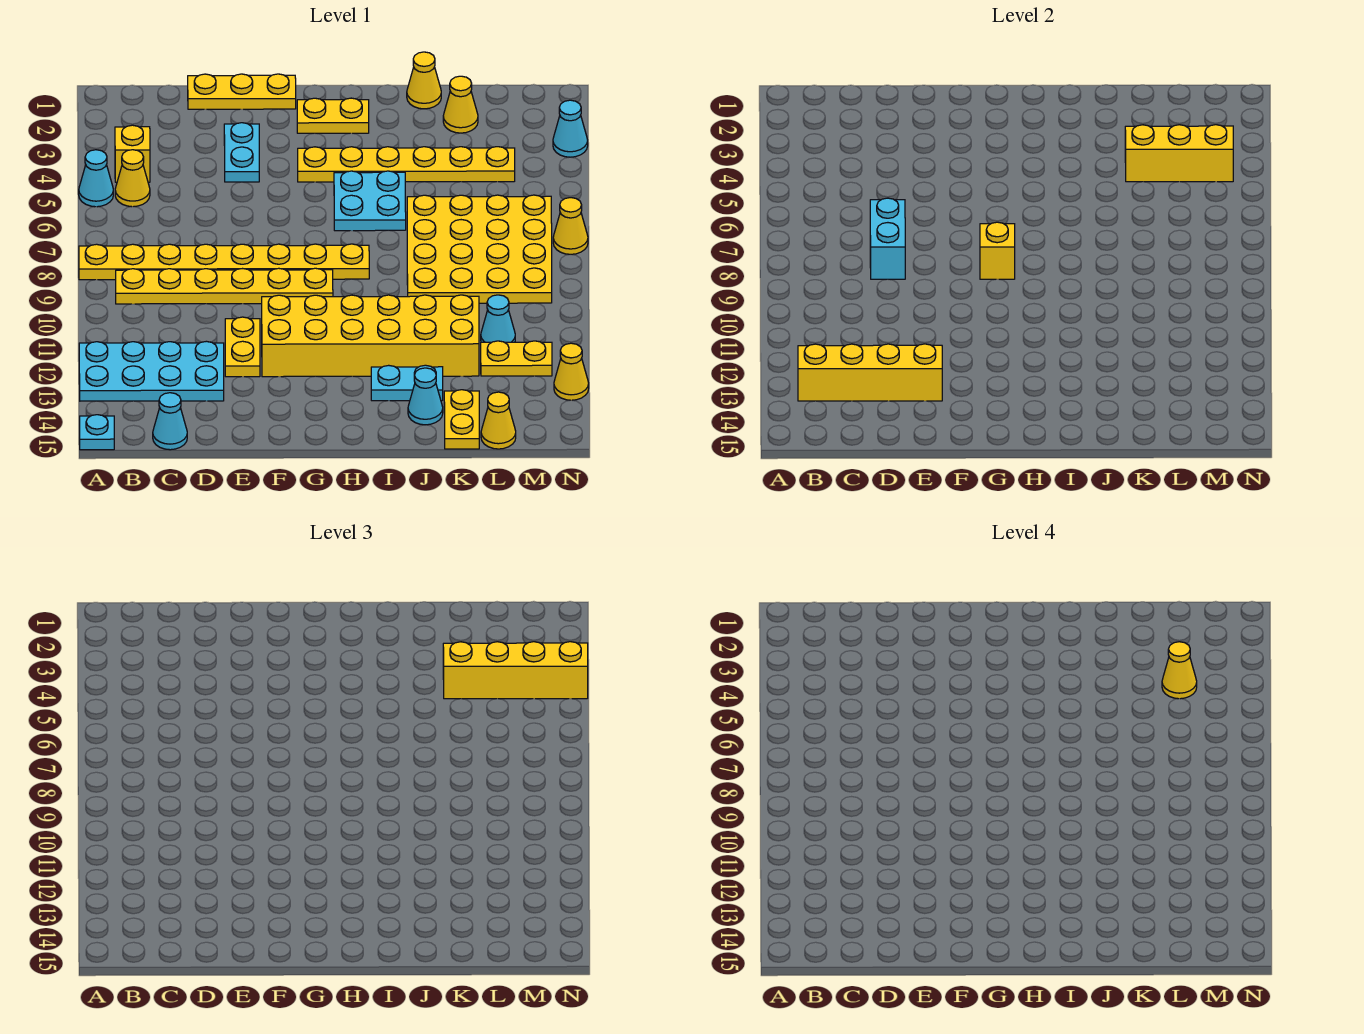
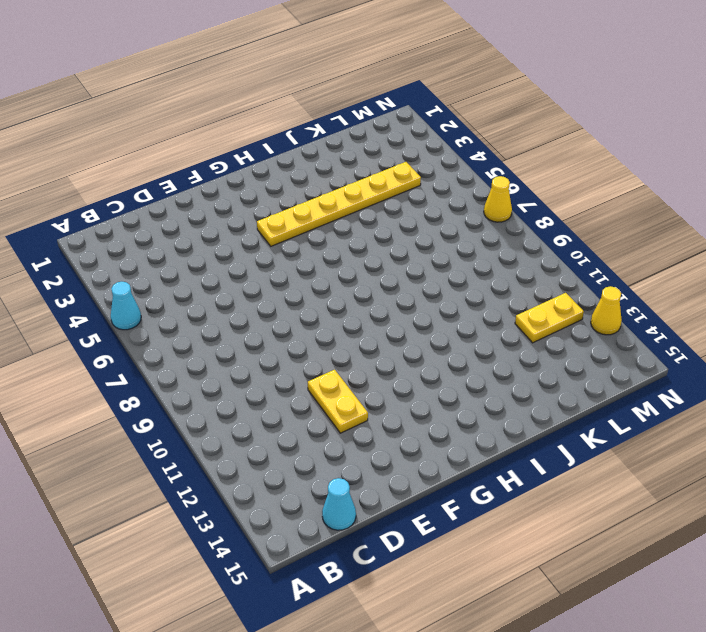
none -> yellow plate A8:H8 level 1
none -> cyan plate A12:D13 level 1
none -> cyan plate A15 level 1
none -> yellow brick B4 level 1

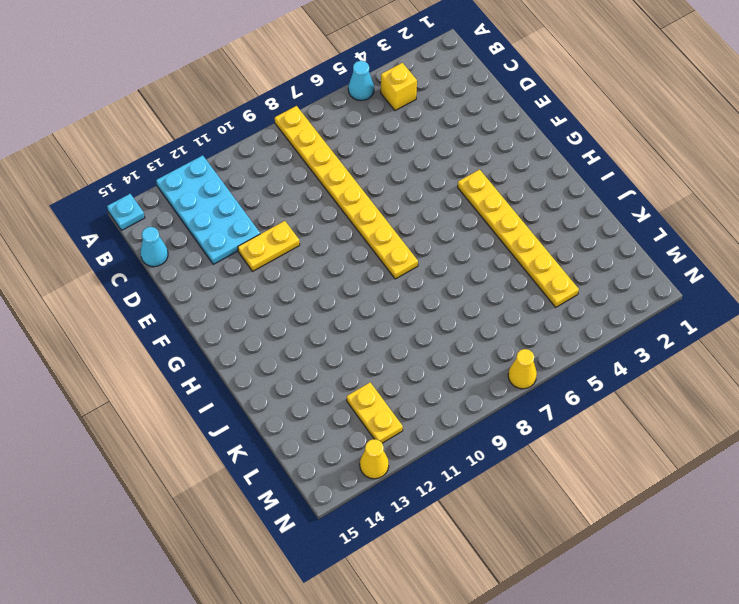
none -> yellow cone B5 level 1
none -> yellow plate B9:G9 level 1
none -> yellow plate D1:F1 level 1
none -> cyan plate E3:E4 level 1

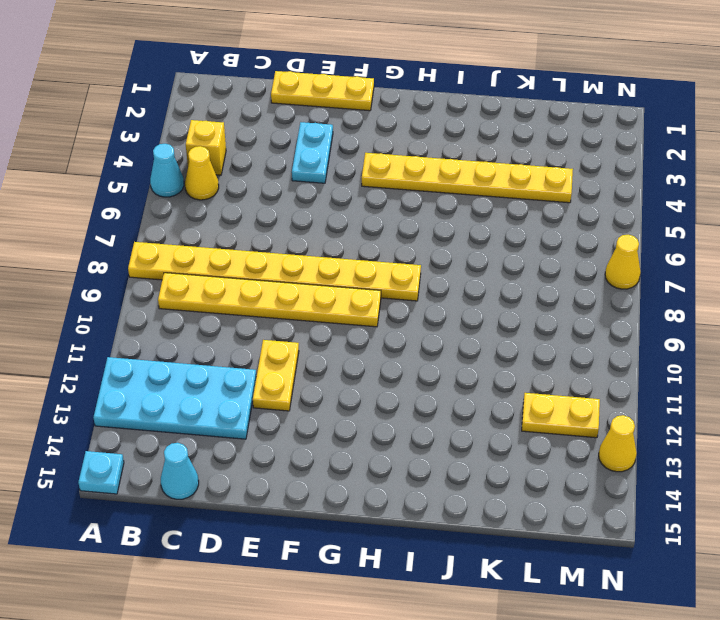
none -> yellow brick F11:K12 level 1
none -> yellow plate G2:H2 level 1
none -> cyan plate H5:I6 level 1
none -> cyan plate I13:J13 level 1

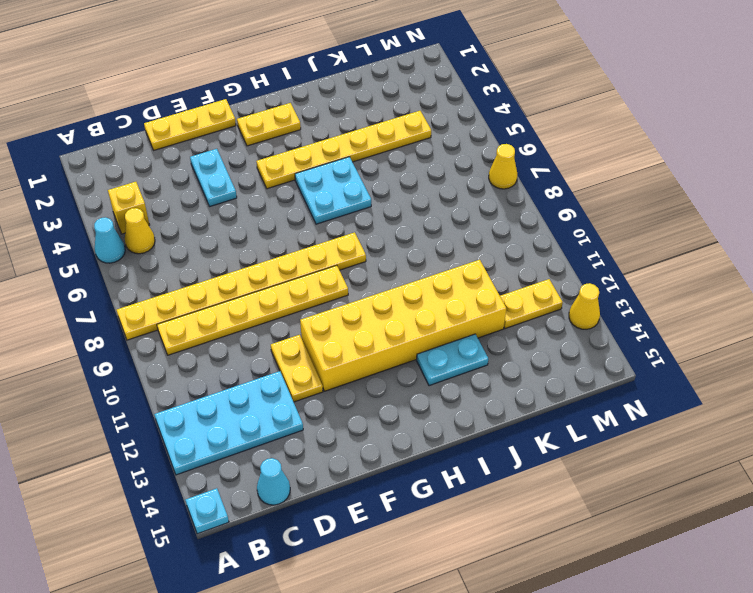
none -> yellow cone J1 level 1
none -> yellow plate J6:M9 level 1
none -> cyan cone J14 level 1
none -> yellow cone K2 level 1

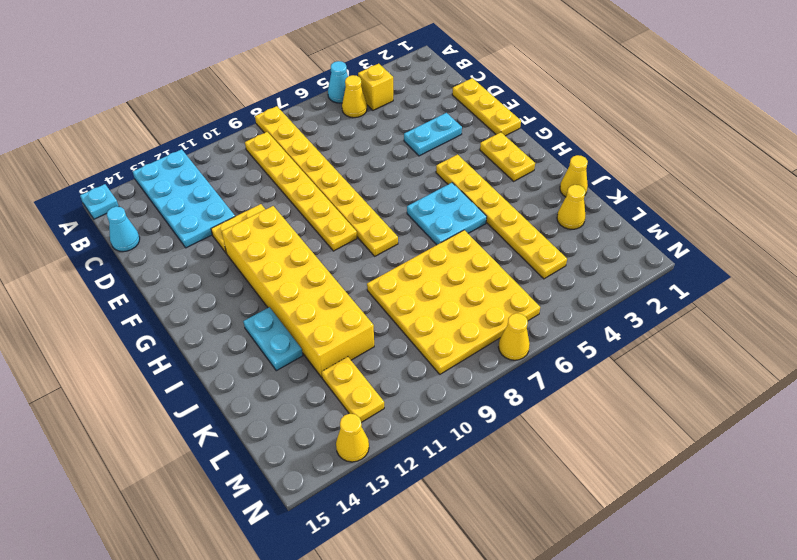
none -> cyan cone J14 level 1
none -> yellow plate K14:K15 level 1
none -> cyan cone L11 level 1
none -> yellow cone L15 level 1

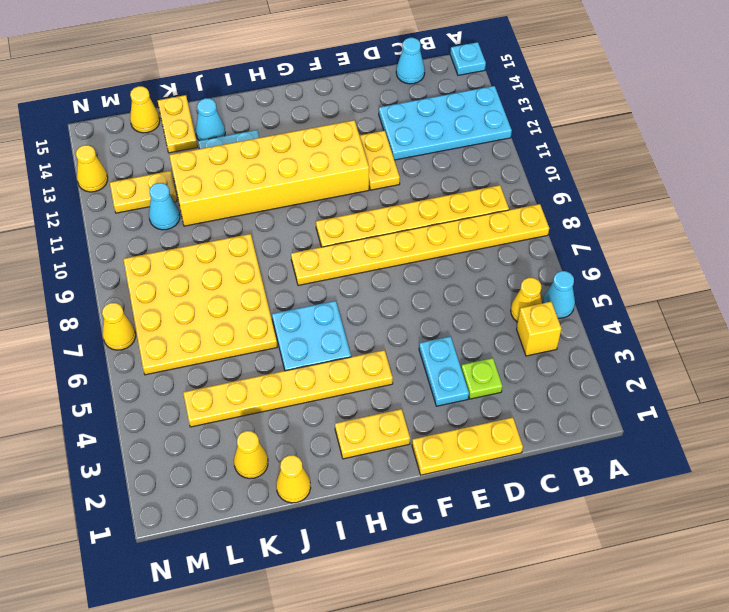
lime plate D3 level 1 -> none
none -> cyan cone N3 level 1
none -> yellow brick B13:E13 level 2
none -> cyan brick D7:D8 level 2
none -> yellow brick G8 level 2

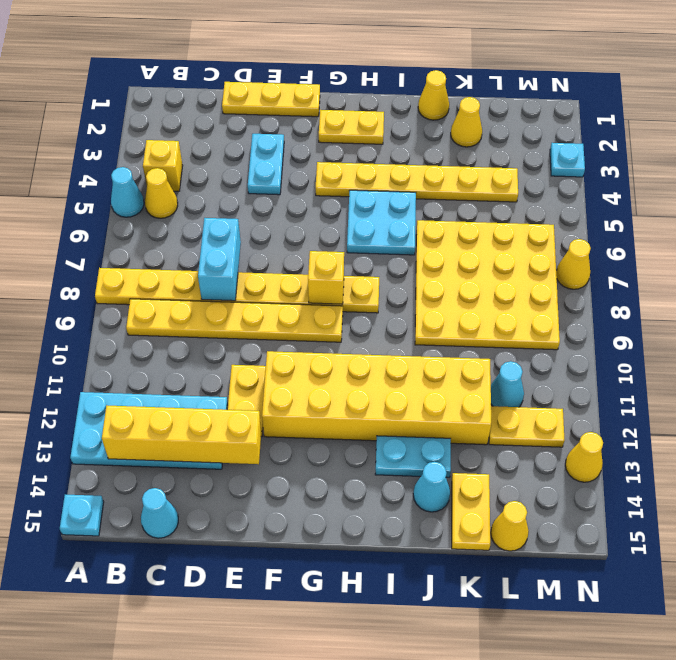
cyan plate N3 level 1 -> cyan cone N3 level 1
none -> yellow brick K4:M4 level 2
none -> yellow brick K4:N4 level 3
none -> yellow cone L4 level 4

